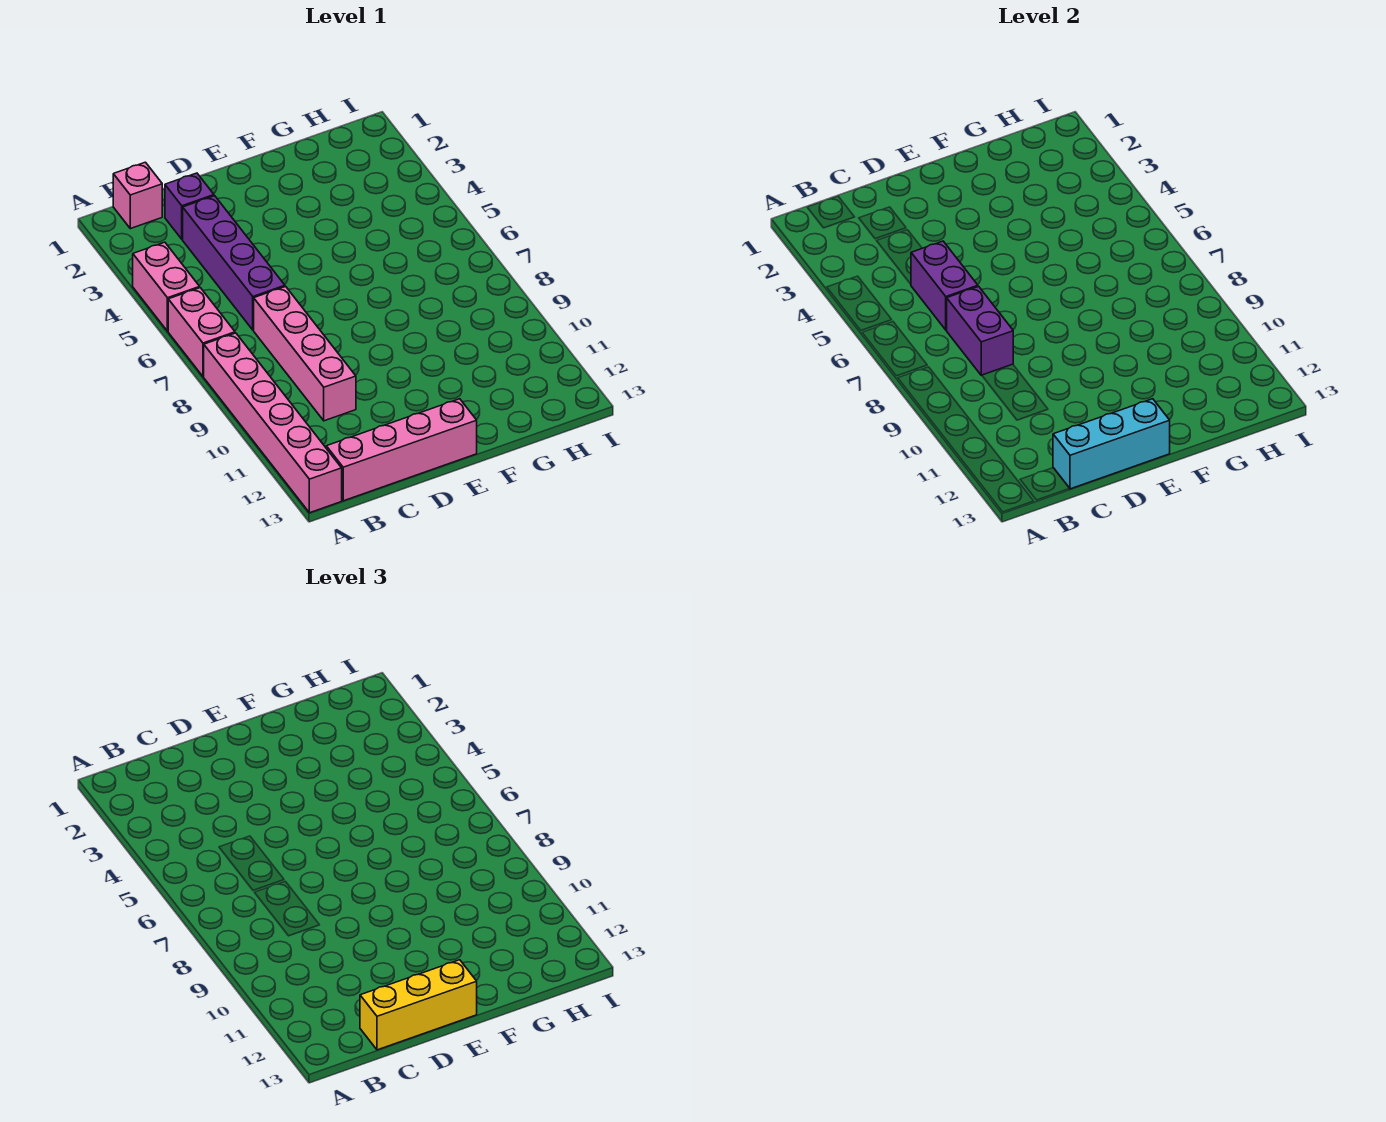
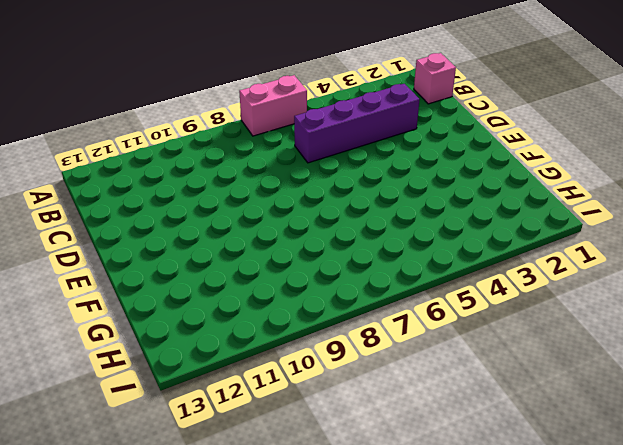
none -> pink brick A4:A5 level 1
none -> pink brick A8:A13 level 1
none -> pink brick B13:E13 level 1

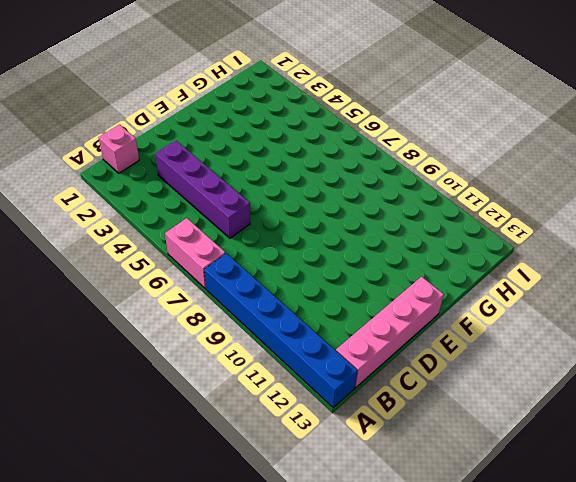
blue brick A8:A13 level 1 -> pink brick A8:A13 level 1
none -> pink brick A4:A5 level 1
none -> purple brick C2 level 1
none -> pink brick C7:C10 level 1

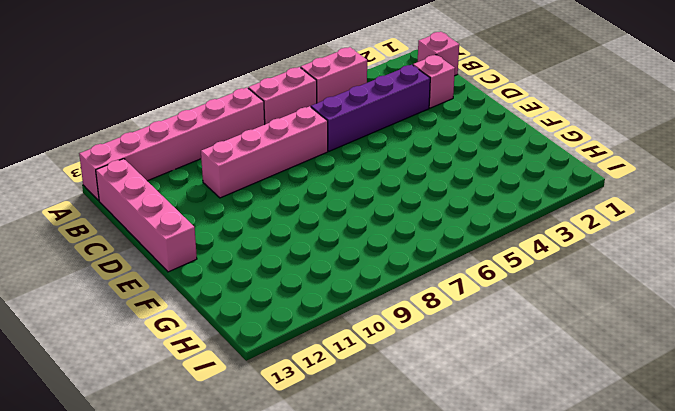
pink brick C2 level 1 -> purple brick C2 level 1
none -> purple brick C5:C6 level 2
none -> purple brick C7:C8 level 2
none -> cyan brick C13:E13 level 2

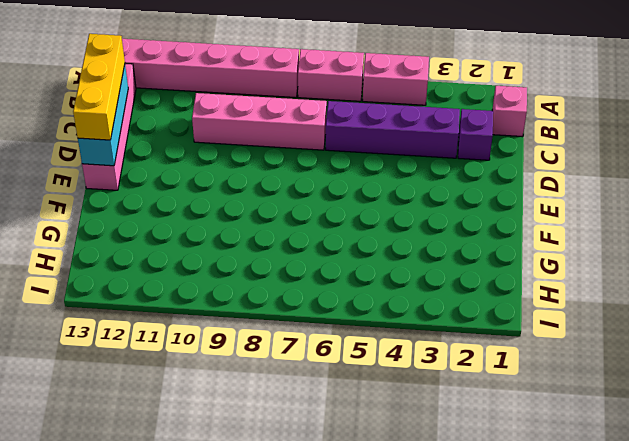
none -> purple brick C5:C6 level 2
none -> purple brick C7:C8 level 2

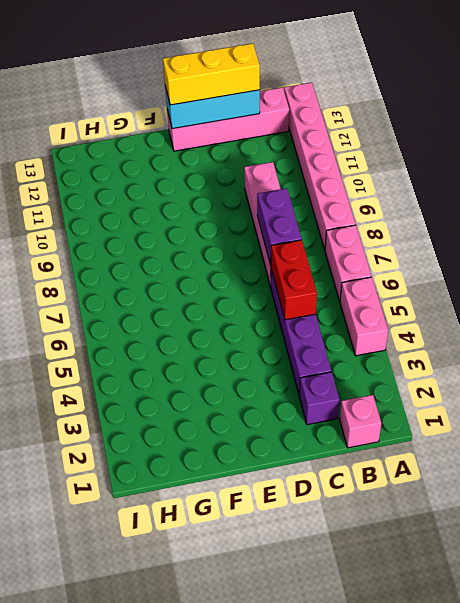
red brick C5:C6 level 2 -> purple brick C5:C6 level 2

